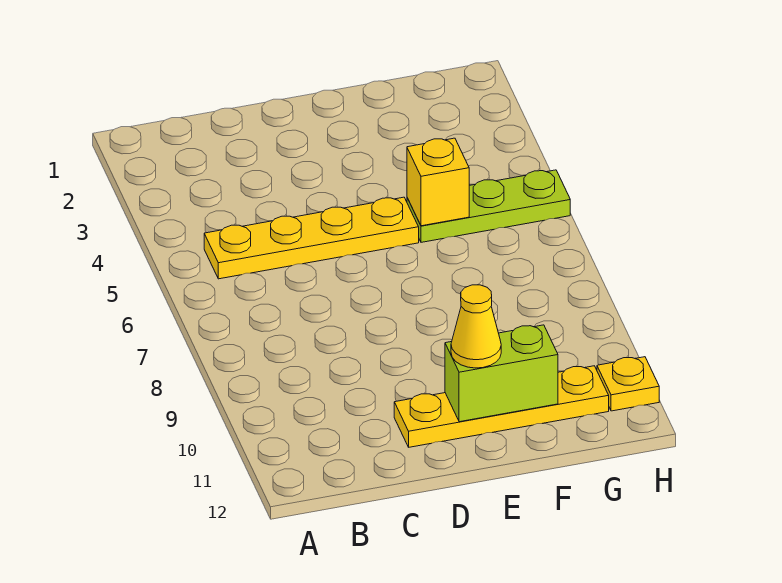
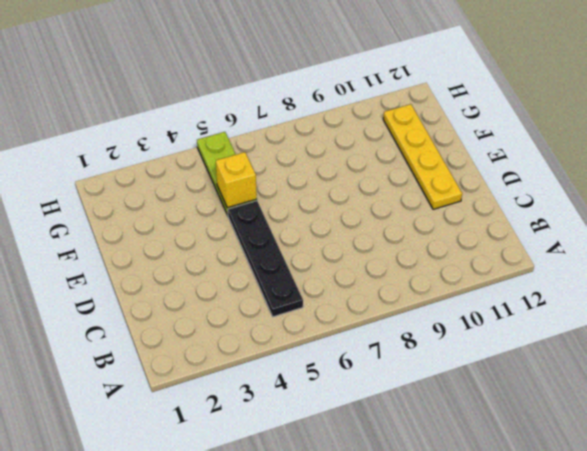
black plate B5:E5 level 1 -> yellow plate B5:E5 level 1
none -> yellow plate H11 level 1
none -> lime brick E11:F11 level 2

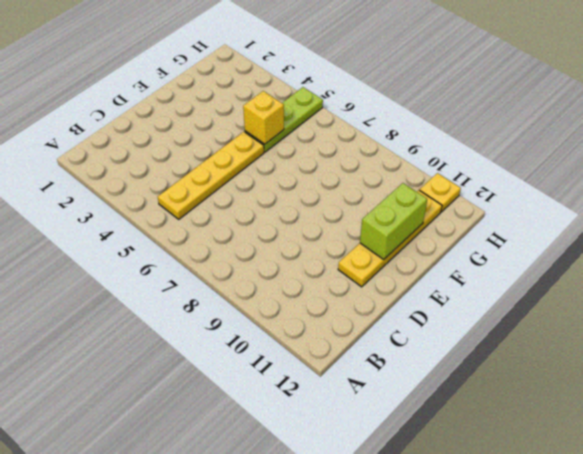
none -> yellow cone E11 level 3

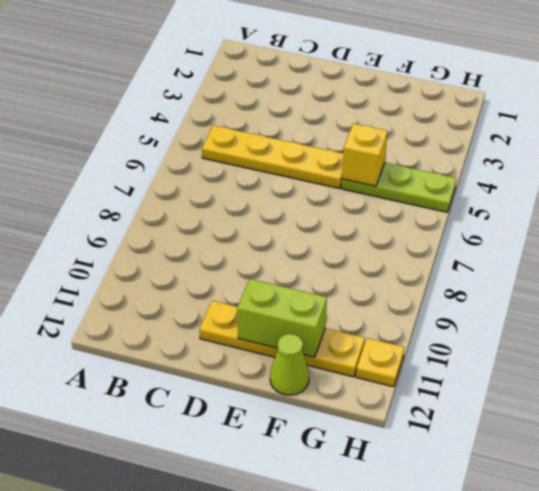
lime cone F12 level 1 -> none
none -> yellow cone E11 level 3

